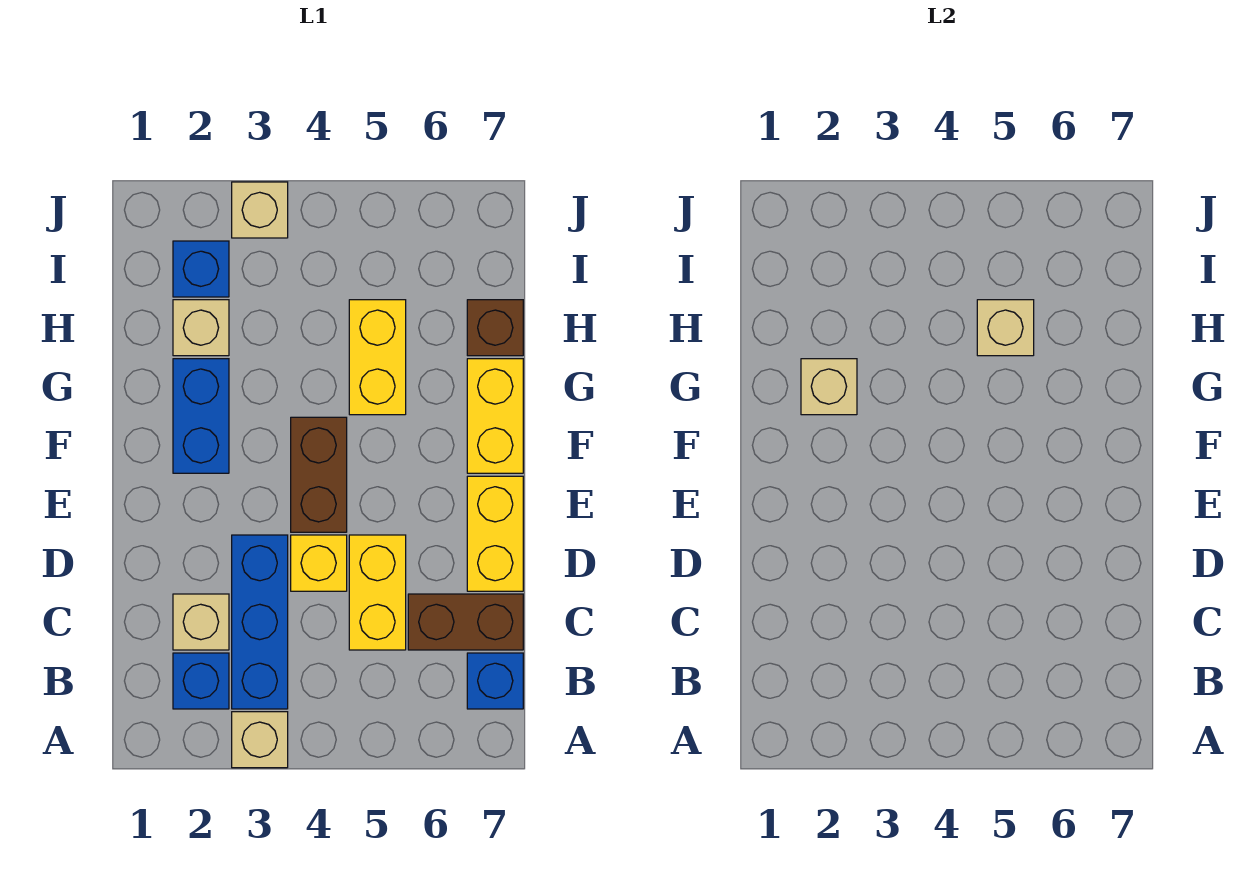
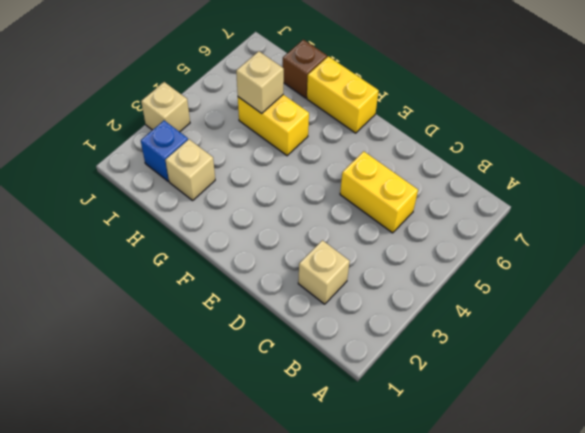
none -> tan brick A3 level 1
none -> blue brick B2 level 1
none -> blue brick B3:D3 level 1

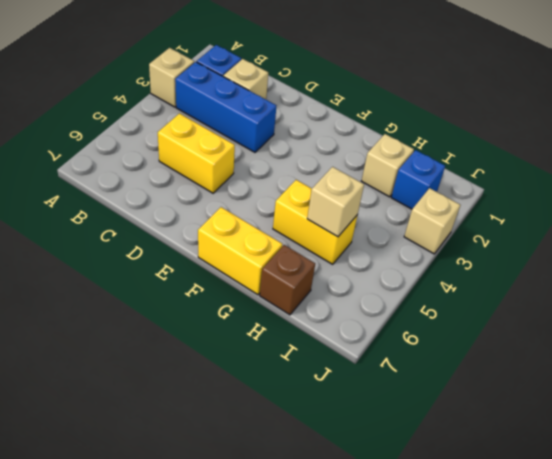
none -> blue brick B7 level 1
none -> brown brick C6:C7 level 1
none -> yellow brick D4 level 1

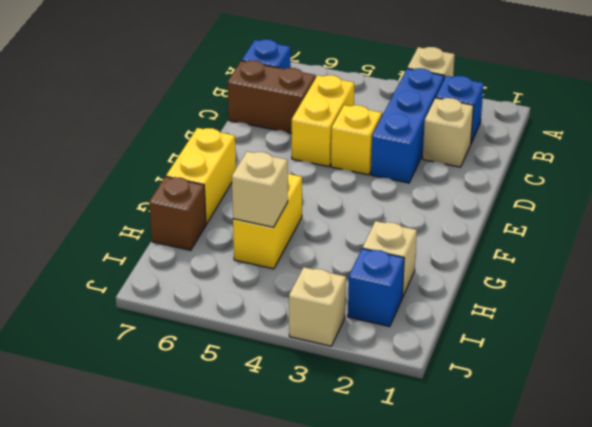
none -> yellow brick D7:E7 level 1
none -> brown brick E4:F4 level 1
none -> blue brick F2:G2 level 1

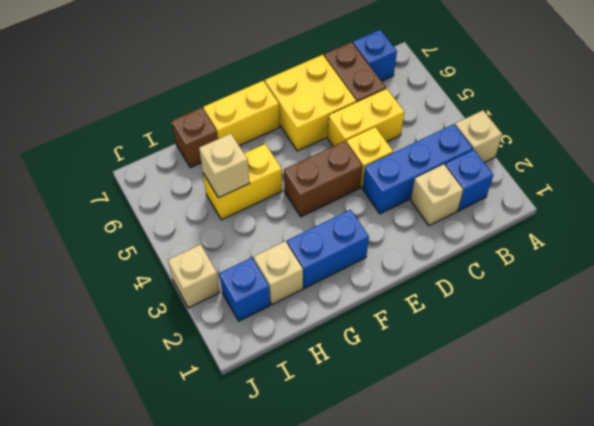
yellow brick D6:E7 level 1 -> yellow brick D7:E7 level 1
none -> tan brick G2 level 2

